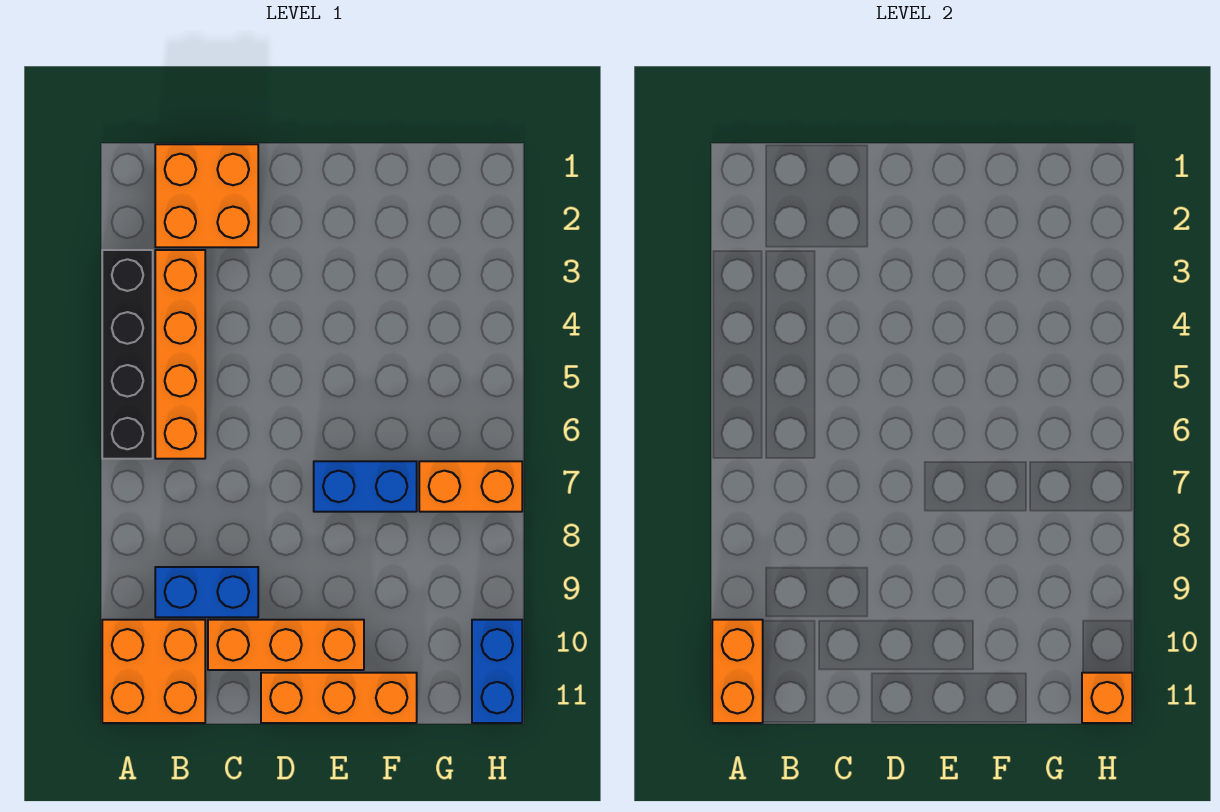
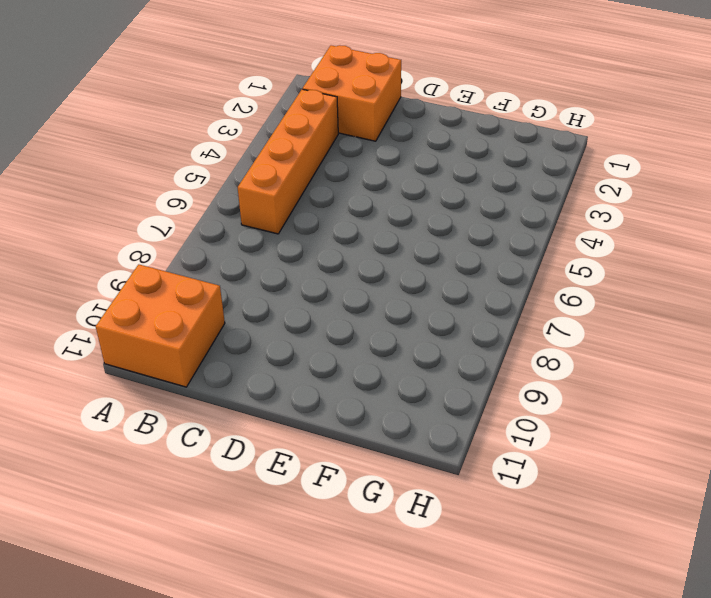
none -> black brick A3:A6 level 1
none -> blue brick B9:C9 level 1
none -> orange brick C10:E10 level 1

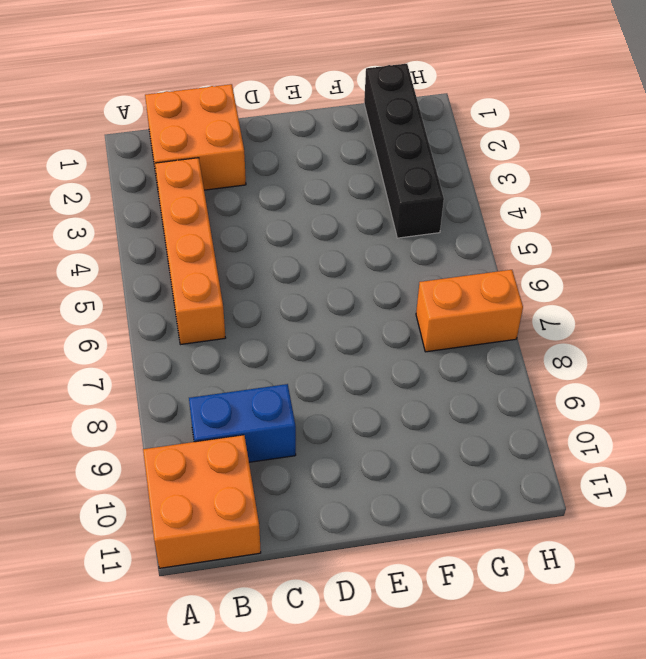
black brick G1:G4 level 1 -> black brick A3:A6 level 1
none -> orange brick C10:E10 level 1
none -> orange brick D11:F11 level 1
none -> blue brick E7:F7 level 1

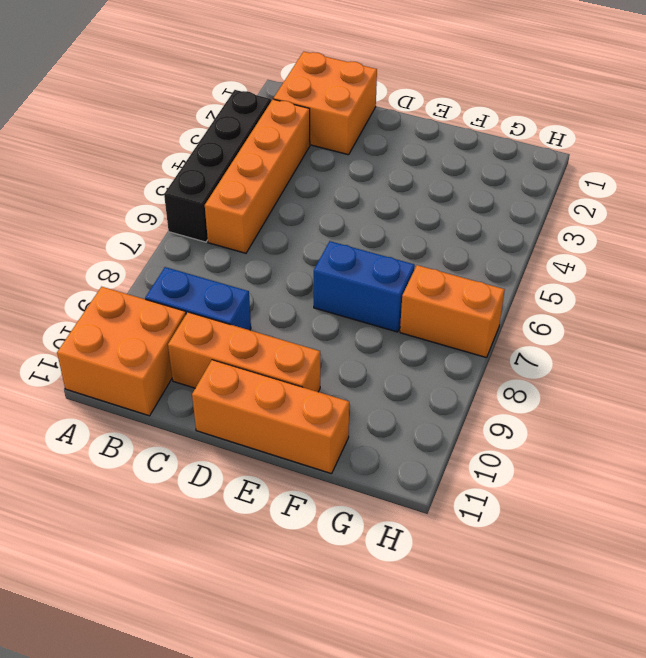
none -> blue brick H10:H11 level 1
none -> orange brick A10:A11 level 2
none -> orange brick H11 level 2

